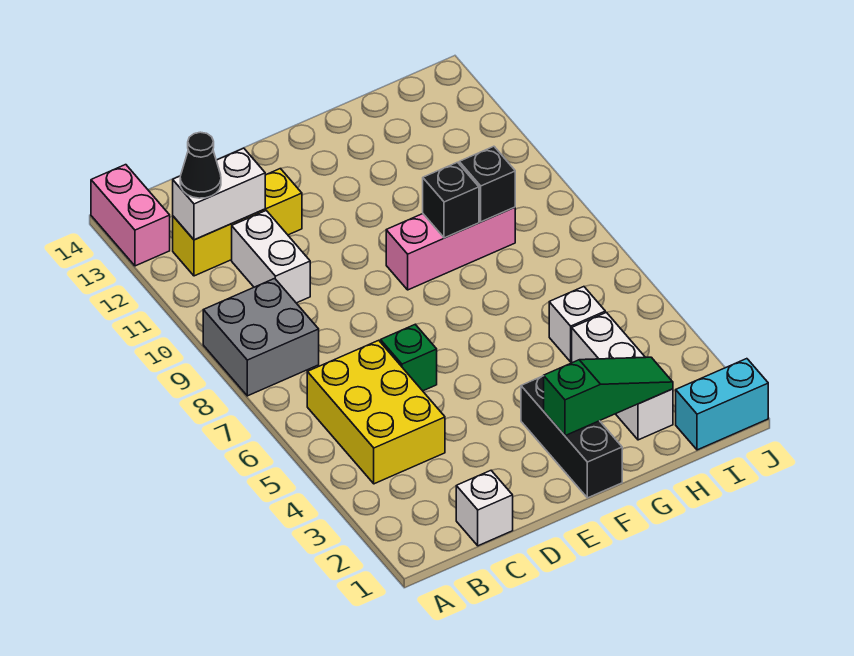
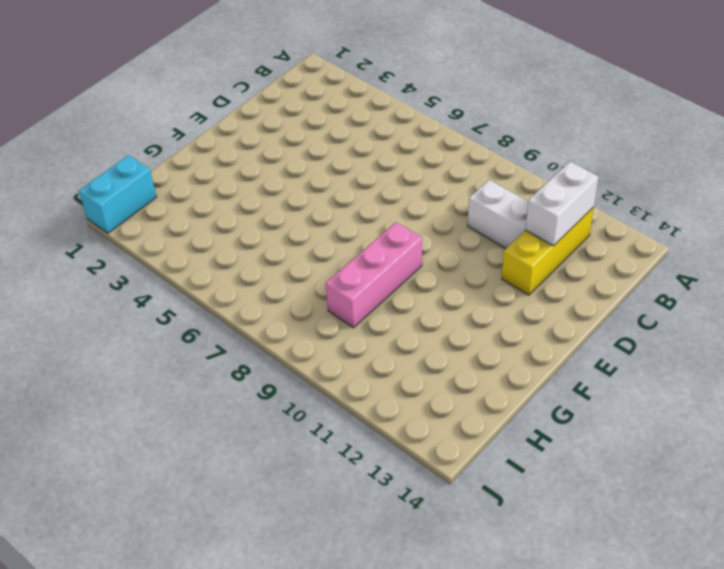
none -> grey brick A8:B9 level 1
none -> pink brick A13:A14 level 1
none -> yellow brick B4:C6 level 1

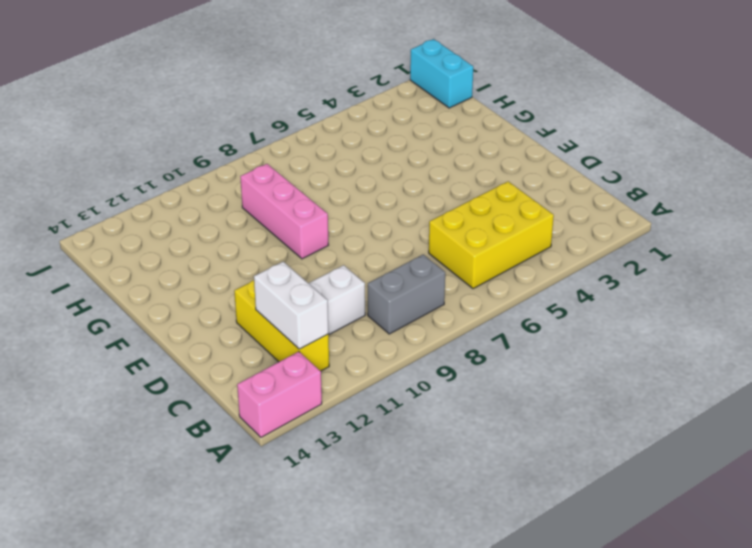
grey brick B8:B9 level 1 -> grey brick A8:B9 level 1
none -> white brick C1 level 1
none -> green brick D6 level 1
none -> black brick F1:F3 level 1

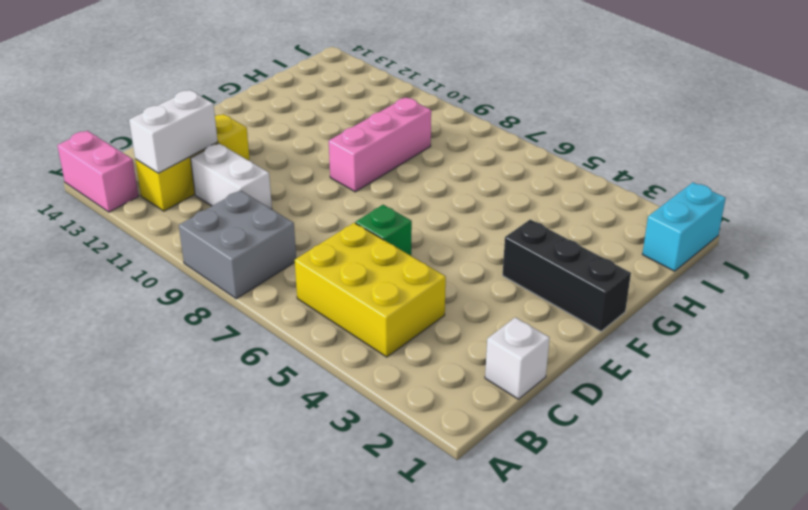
none -> white brick H2:H4 level 1
none -> white brick H5 level 1
none -> green slope F2:H2 level 2 top F

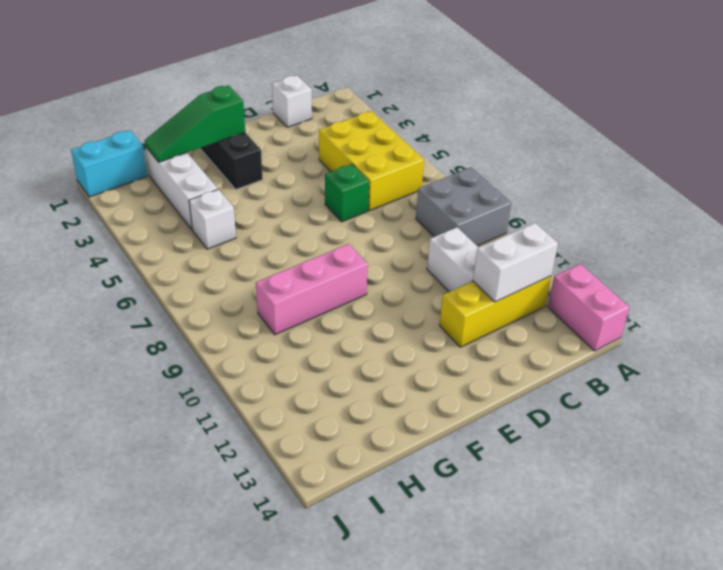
none -> black brick G9 level 2
none -> black brick H9 level 2
none -> black cone B12 level 3

